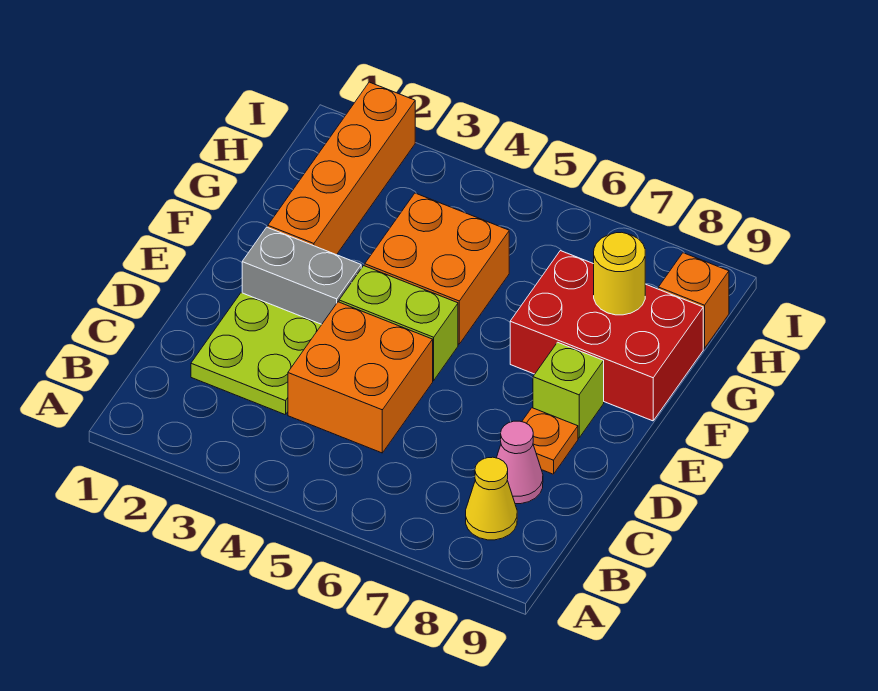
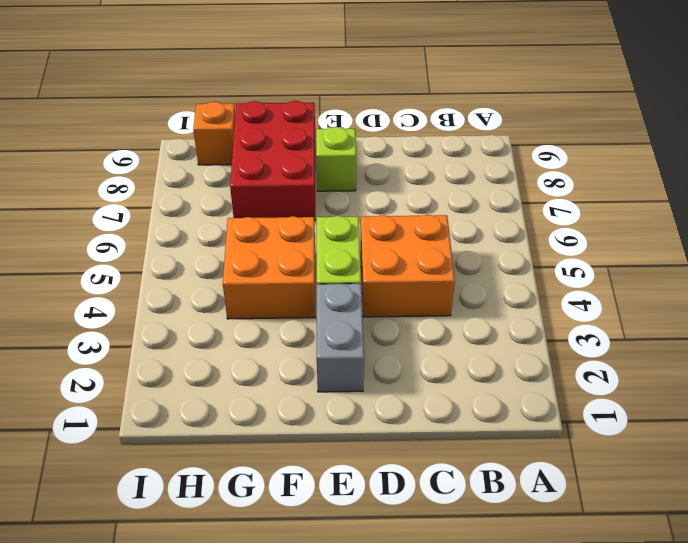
none -> yellow cone B8 level 1
none -> lime plate C2:D3 level 1
none -> pink cone C8 level 1

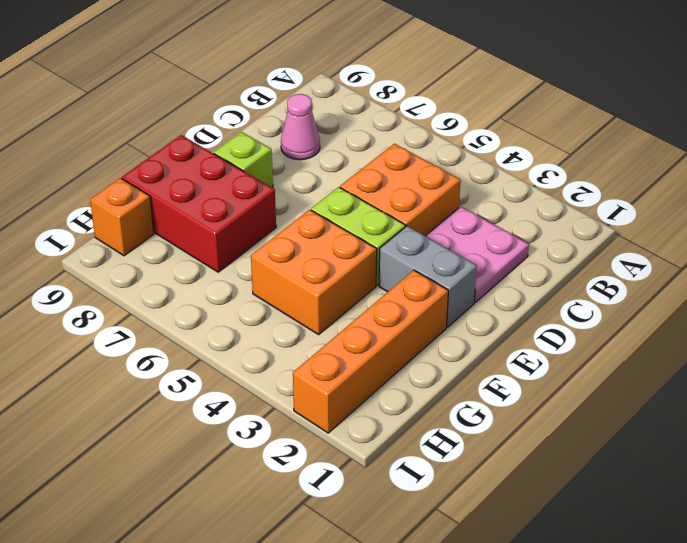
pink plate C2:D3 level 1 -> lime plate C2:D3 level 1
none -> yellow cone B8 level 1
none -> orange plate D8 level 1
none -> yellow round brick G8 level 2

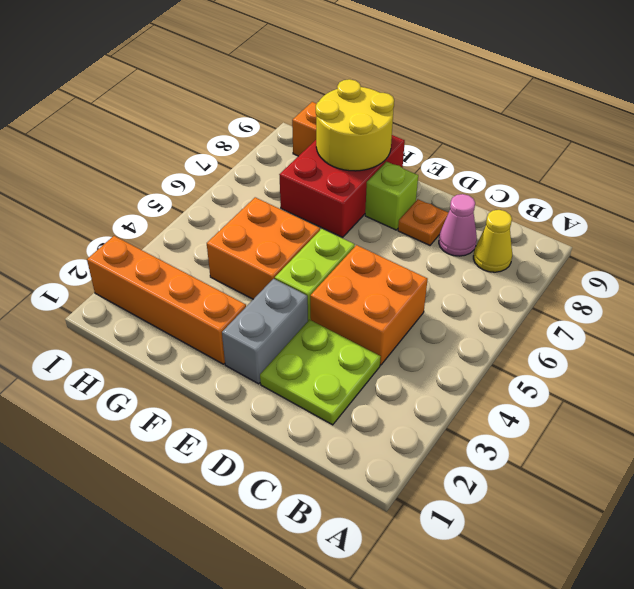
yellow round brick F8:G9 level 2 -> yellow round brick G8 level 2

